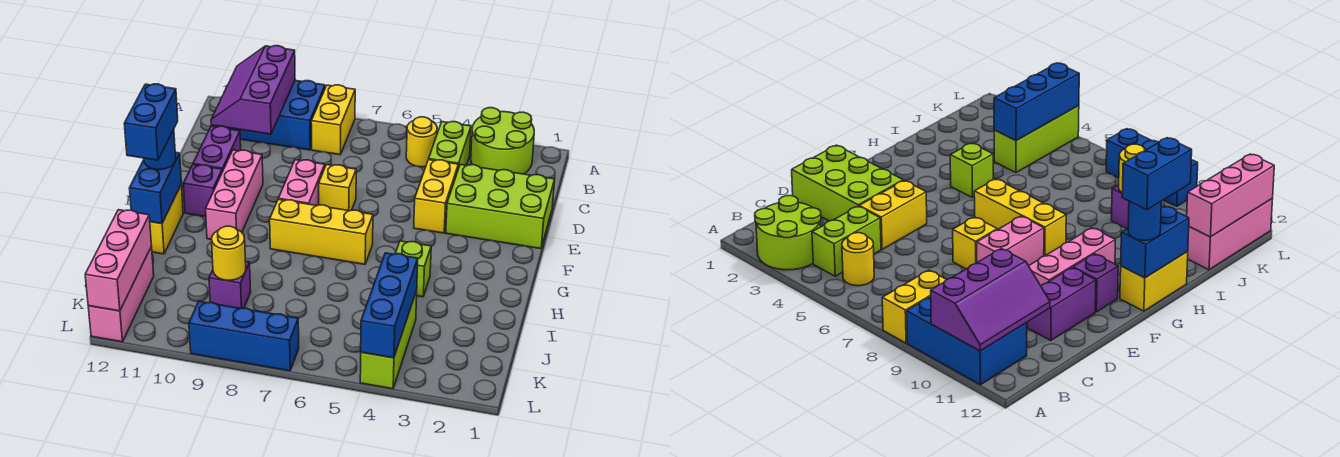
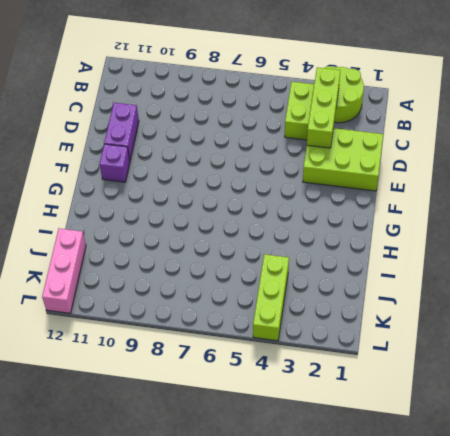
lime brick B3:D3 level 2 -> none
none -> yellow brick A8:B8 level 1
none -> blue brick A9:B11 level 1
none -> yellow round brick B5 level 1

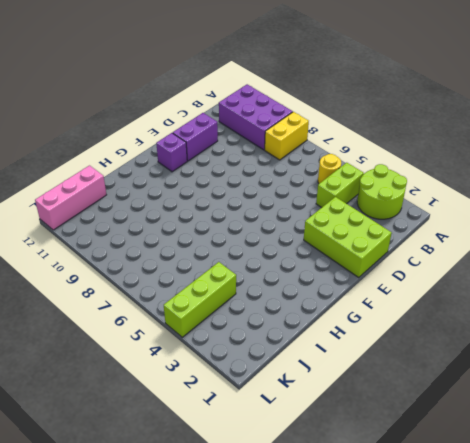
purple brick A9:B11 level 1 -> blue brick A9:B11 level 1
none -> yellow brick D4:E4 level 1
none -> yellow brick E7 level 1
none -> pink brick E8:F8 level 1

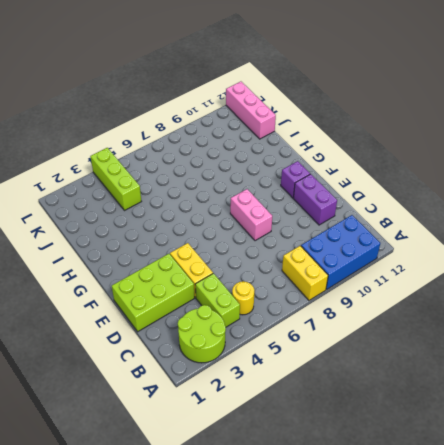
none -> yellow brick E7 level 1
none -> pink brick E10:G10 level 1
none -> yellow brick G6:G8 level 1

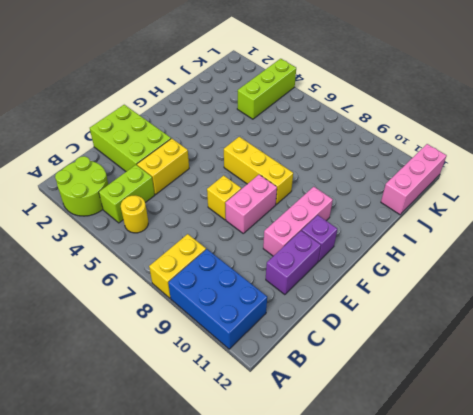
none -> yellow brick G12:H12 level 1
none -> lime brick H4 level 1
none -> purple brick J9 level 1

